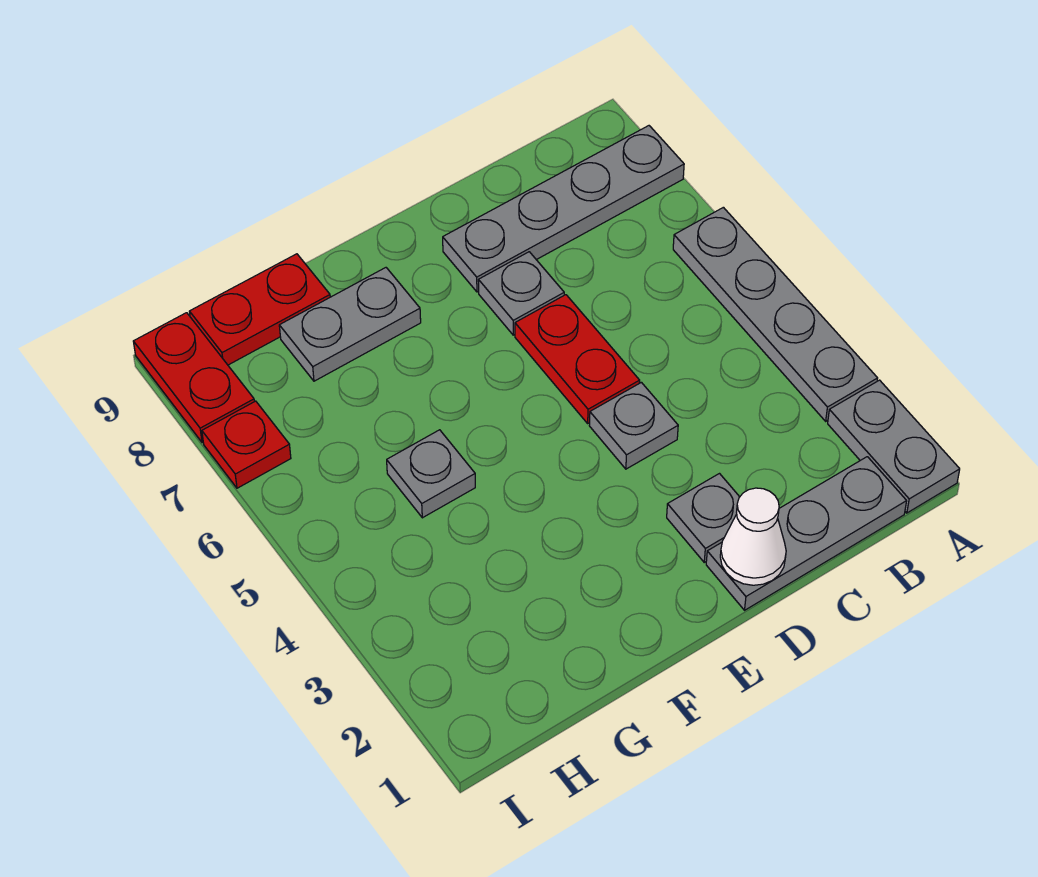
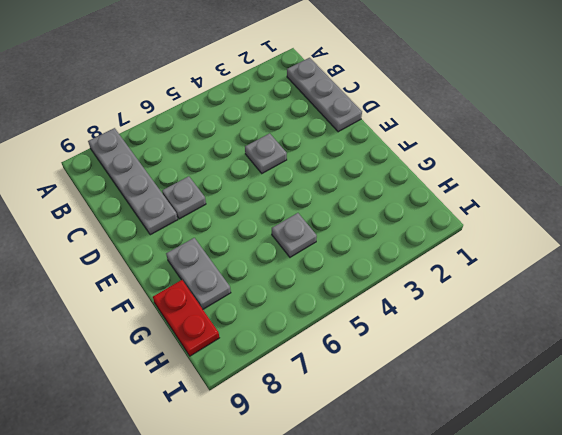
none -> grey plate A1:A2 level 1
none -> grey plate A3:A6 level 1
none -> grey plate D2 level 1

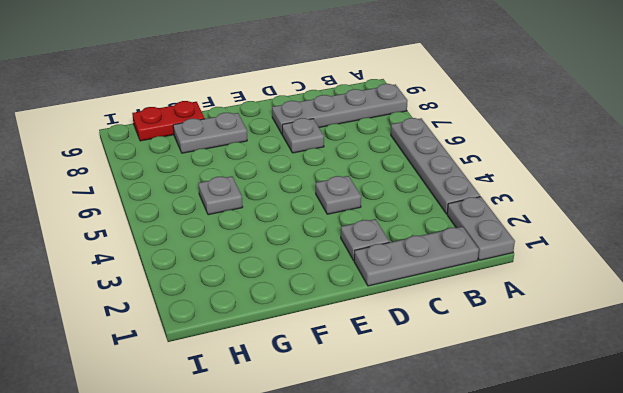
none -> red plate D5:D6 level 1
none -> red plate I7 level 1
none -> red plate I8:I9 level 1

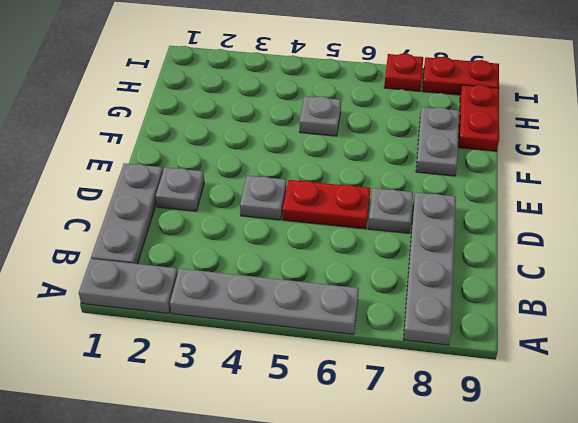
none -> white cone D1 level 2

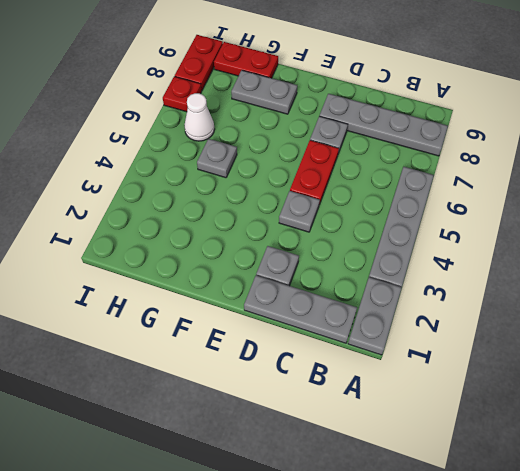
white cone H6 level 1 -> white cone D1 level 2

